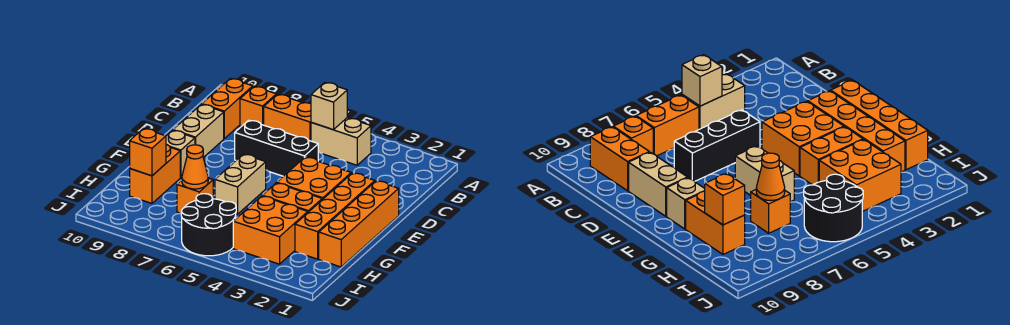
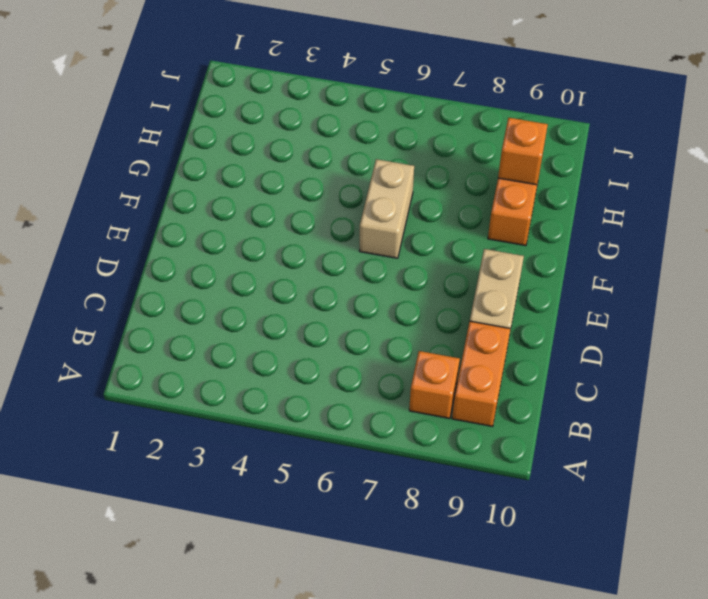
none -> tan brick B4:B5 level 1
none -> orange brick B6:B7 level 1
none -> black brick D5:D7 level 1

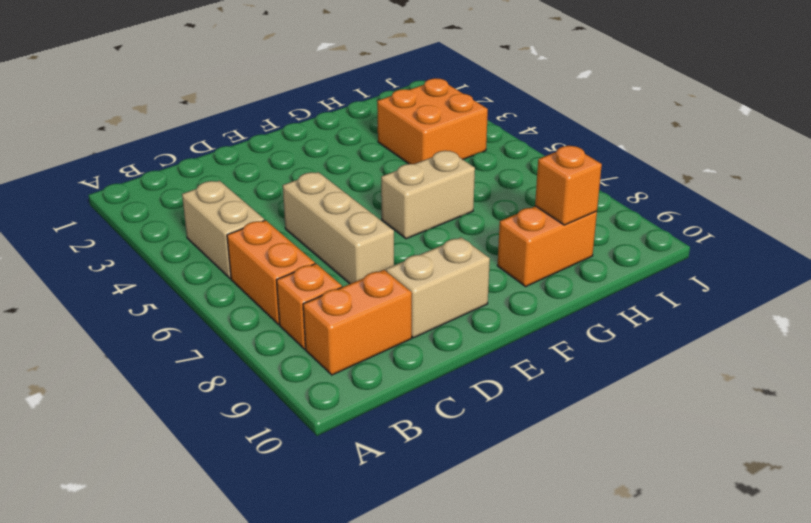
tan brick D5:D7 level 1 -> black brick D5:D7 level 1
none -> orange brick E1:H1 level 1
none -> orange brick E2:H2 level 1
none -> orange brick E3:F4 level 1

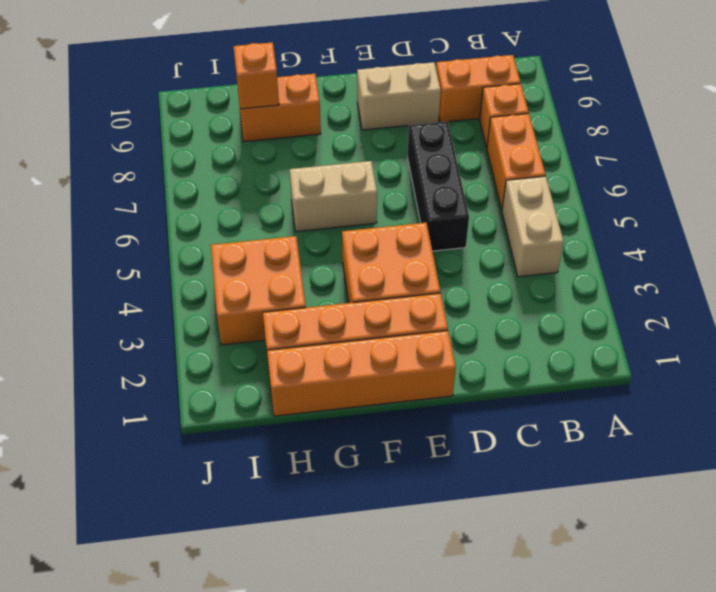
none -> tan brick F9 level 1
none -> orange brick G3:G4 level 1
none -> orange brick H7 level 1

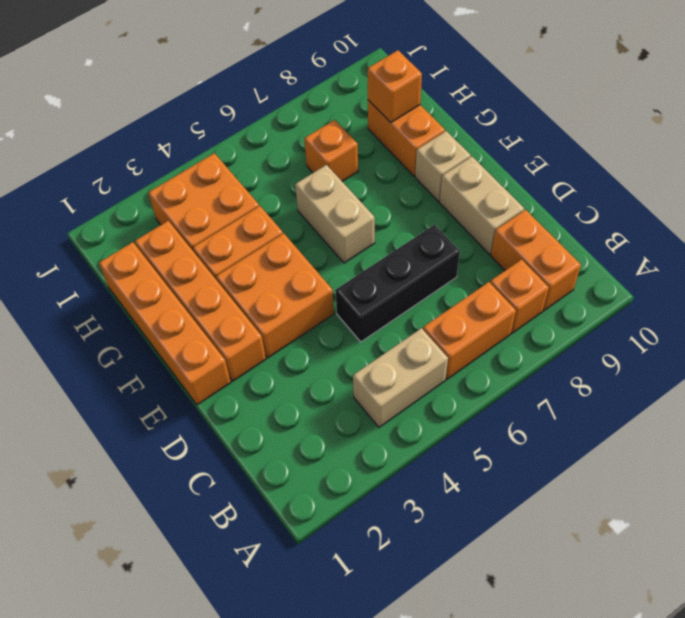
none -> black round brick I5:J6 level 1
none -> tan brick B5 level 2
none -> orange cone H7 level 2

